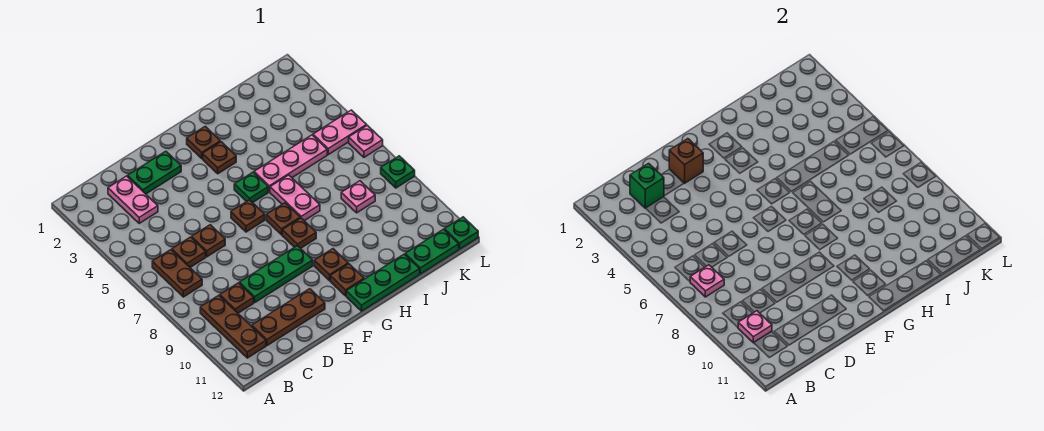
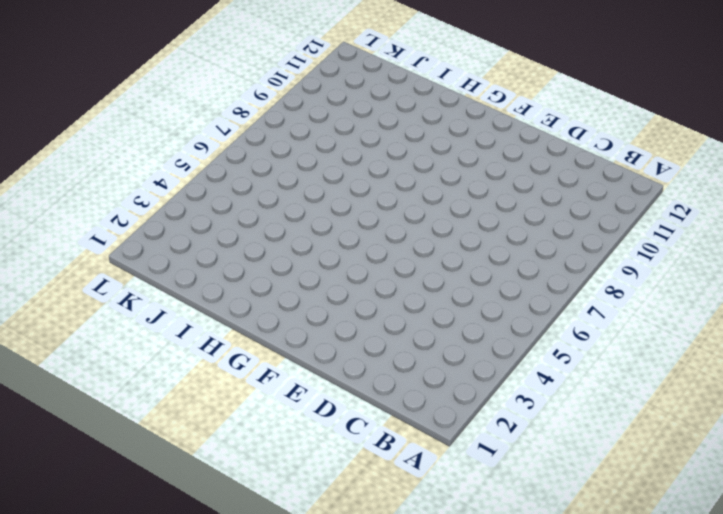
none -> brown plate B6:B7 level 1
none -> brown plate B9:B11 level 1
none -> pink plate C2:C3 level 1
none -> brown plate C6 level 1

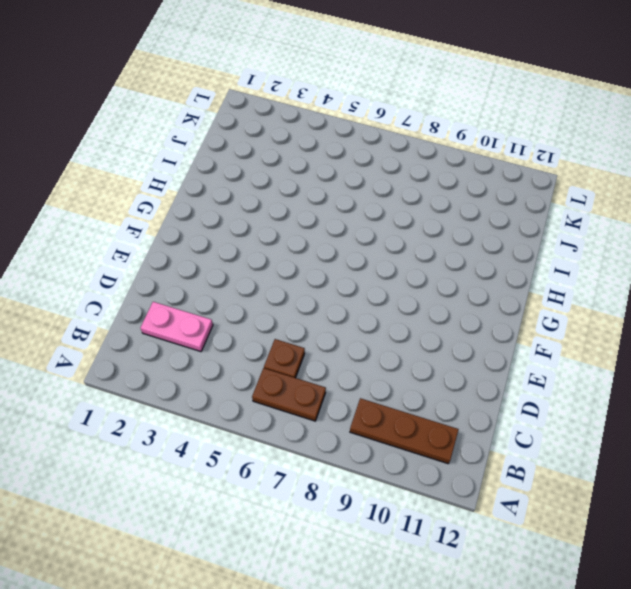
none -> brown plate C9 level 1
none -> brown plate C11:E11 level 1
none -> green plate D2:E2 level 1
none -> brown plate D6 level 1

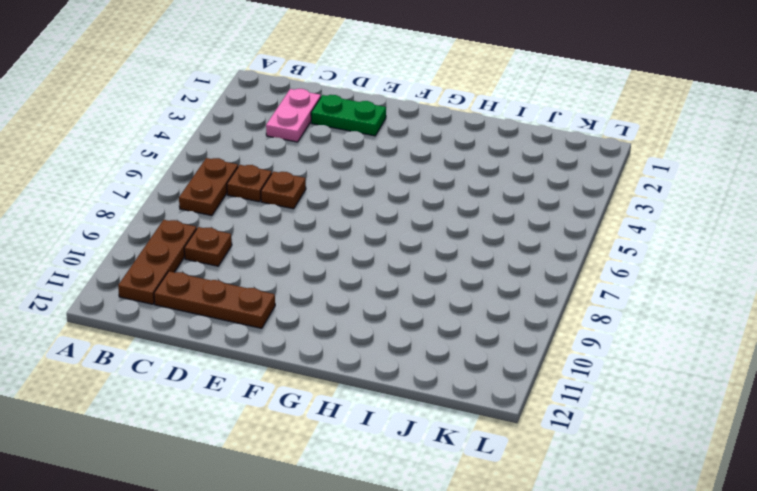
none -> green plate D9:F9 level 1
none -> brown plate F6 level 1
none -> brown plate G2 level 1
none -> brown plate G3 level 1

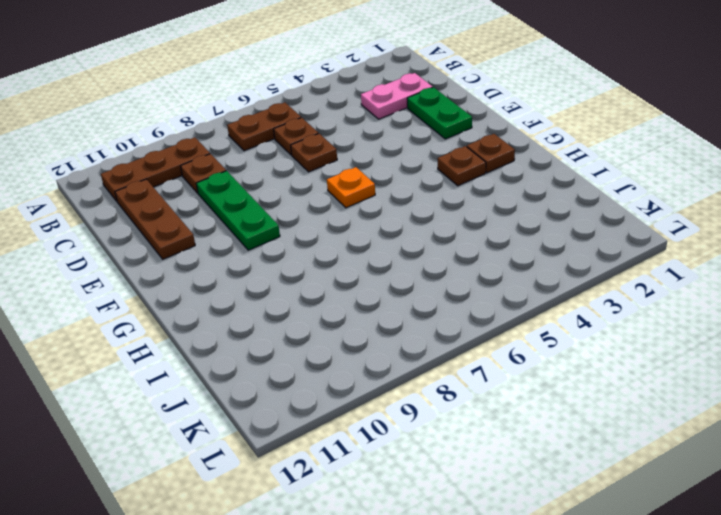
orange plate F6 level 1 -> brown plate F6 level 1
none -> green plate G5 level 1
none -> brown plate G7 level 1
none -> brown plate G8 level 1
none -> brown plate G10 level 1

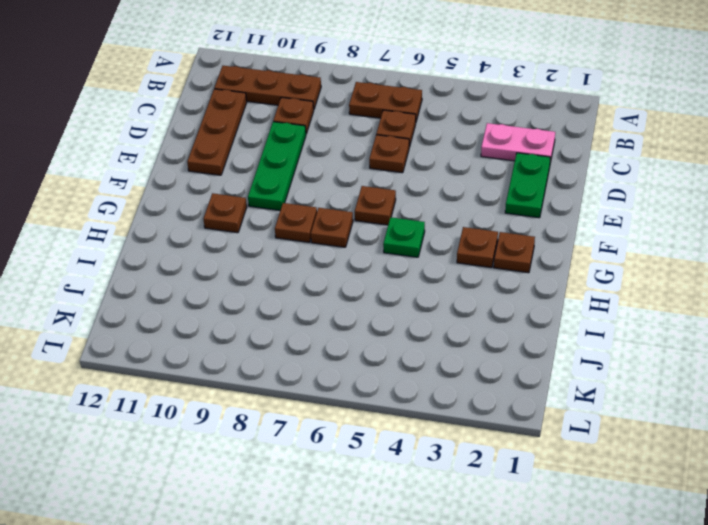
none -> brown plate G11 level 1
none -> green plate G12:I12 level 1
none -> pink plate H5:J5 level 1
none -> pink plate H6:H7 level 1

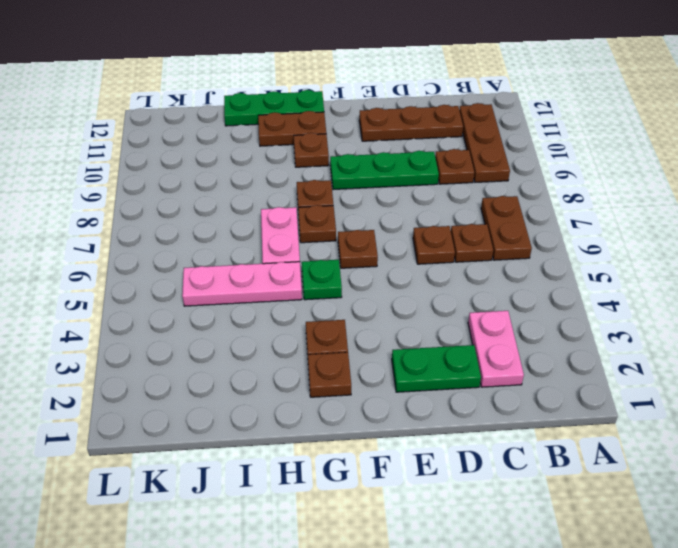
brown plate G11:H11 level 1 -> brown plate G11 level 1
none -> pink plate J8 level 1
none -> green plate J12:K12 level 1
none -> pink plate K5:L5 level 1
none -> pink plate L6 level 1

